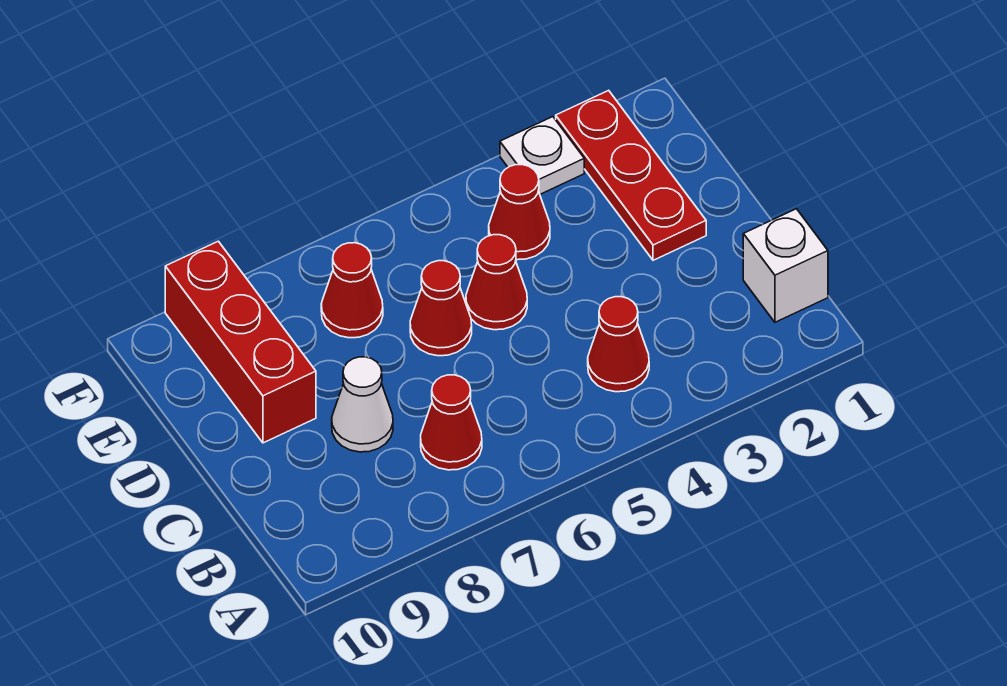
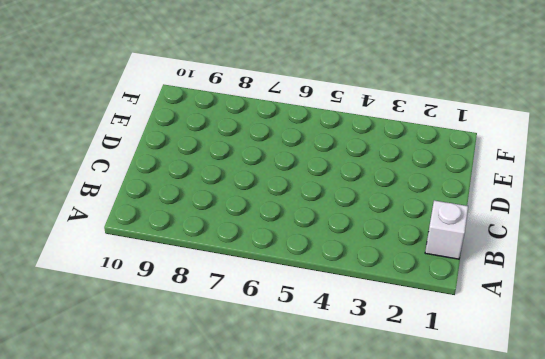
none -> red cone B4 level 1
none -> red cone B7 level 1

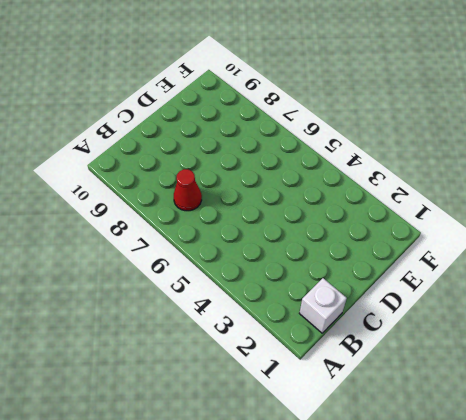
none -> red cone B4 level 1
none -> white cone C8 level 1

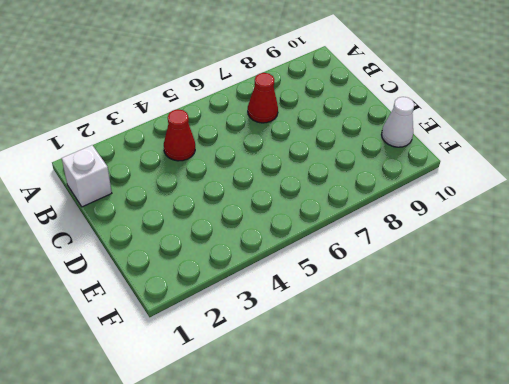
white cone E10 level 1 -> white cone C8 level 1
none -> red plate D2:F2 level 1
none -> red cone D5 level 1

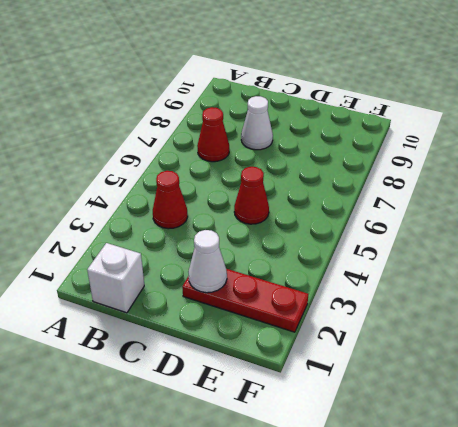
white cone D2 level 2 -> none
none -> red cone D6 level 1
none -> red brick D9:F9 level 1

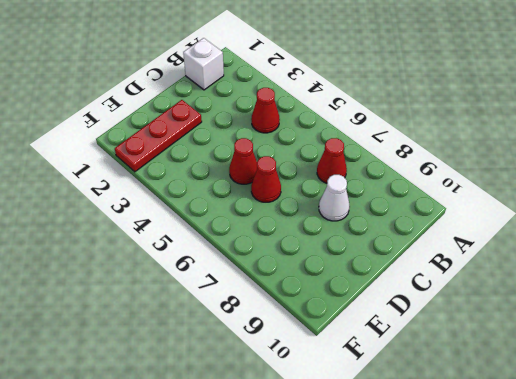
none -> red brick D9:F9 level 1
none -> red cone E4 level 1

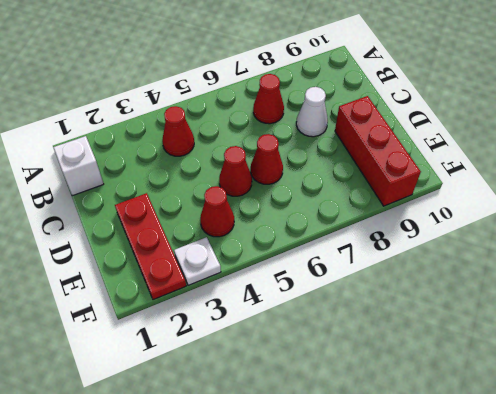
none -> red cone E7 level 1

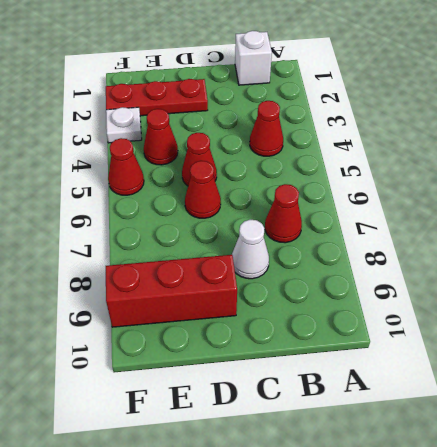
red cone F5 level 1 -> red cone E7 level 1

